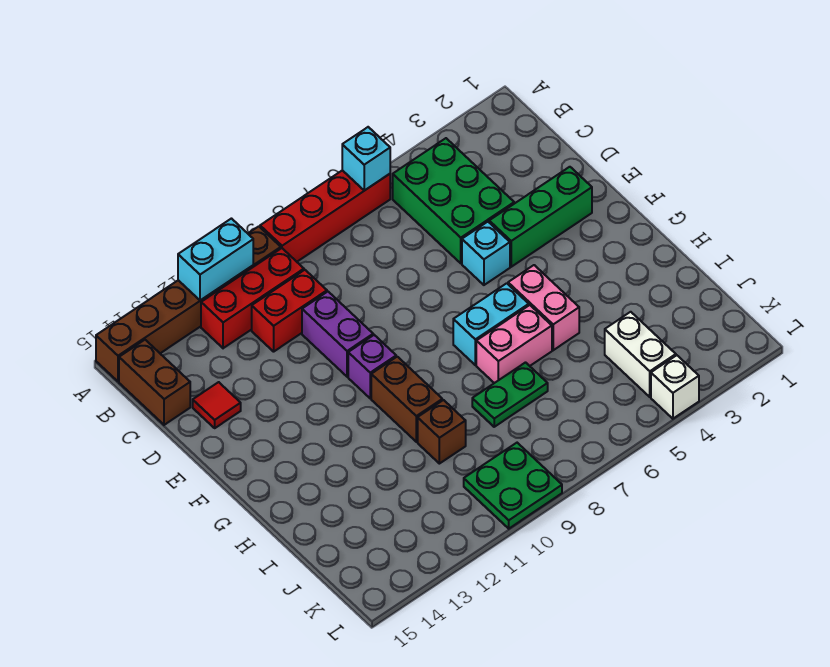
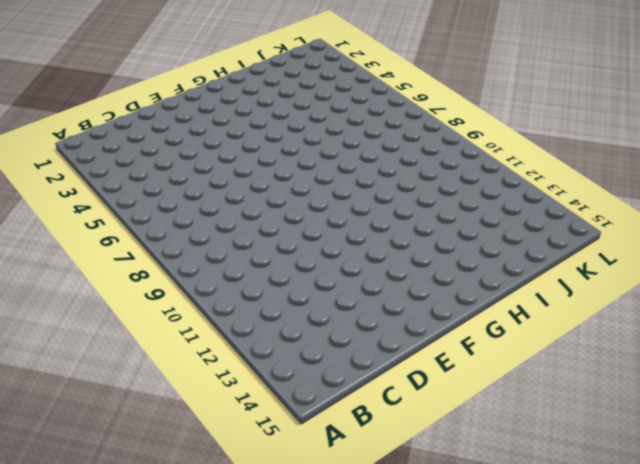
none -> red brick A6:A9 level 1
none -> brown brick A10:A15 level 1
none -> green brick B4:D5 level 1

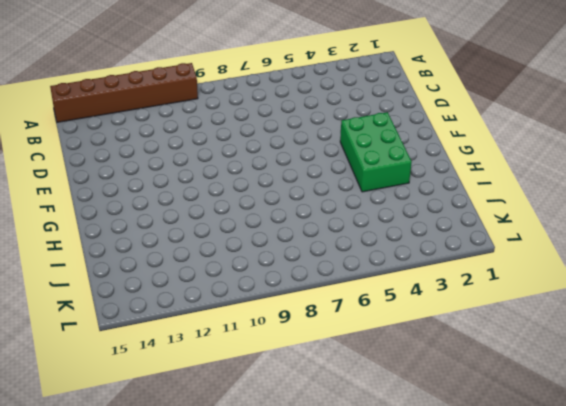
green brick F3:H4 level 1 -> green brick B4:D5 level 1
none -> red brick A6:A9 level 1
none -> red brick B10:B12 level 1
none -> brown brick B15:C15 level 1

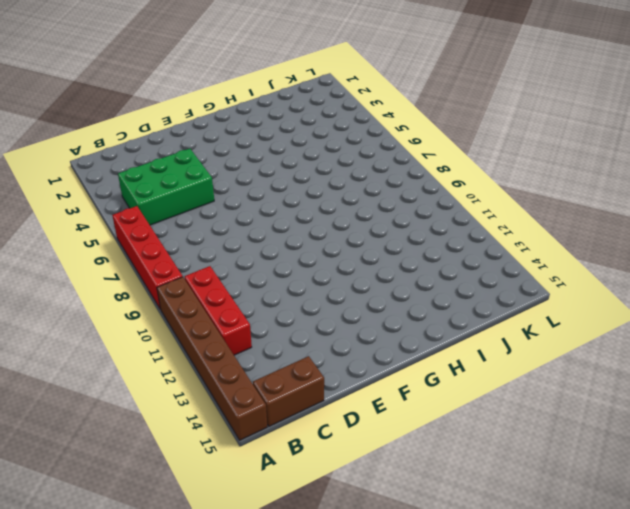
none -> red brick C10:C11 level 1
none -> purple brick D10:E10 level 1
none -> red tile D14 level 1

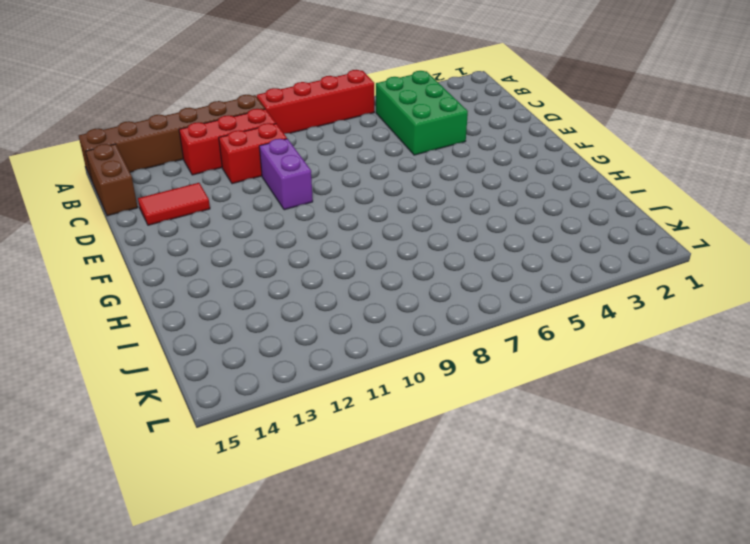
red tile D13:D14 level 1 -> red tile D14 level 1
none -> green brick E2:E4 level 1
none -> cyan brick E5 level 1
none -> purple brick F10 level 1

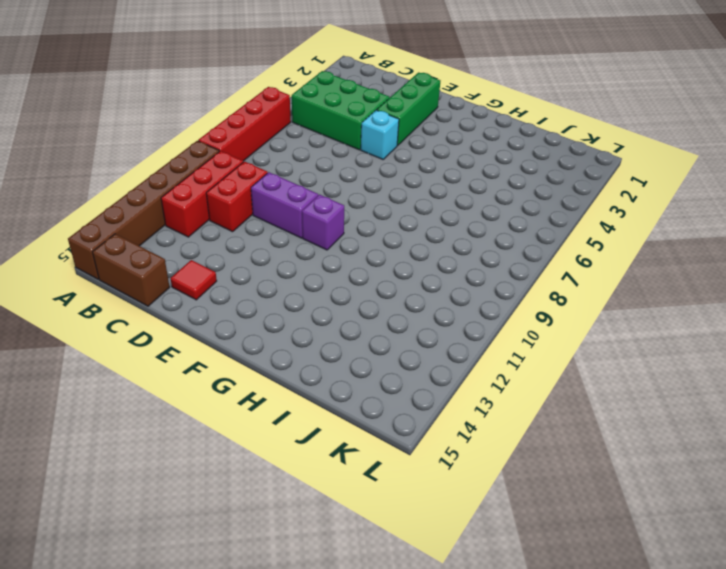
none -> pink brick G5:H5 level 1
none -> cyan brick G6:G7 level 1
none -> brown brick G10:H10 level 1

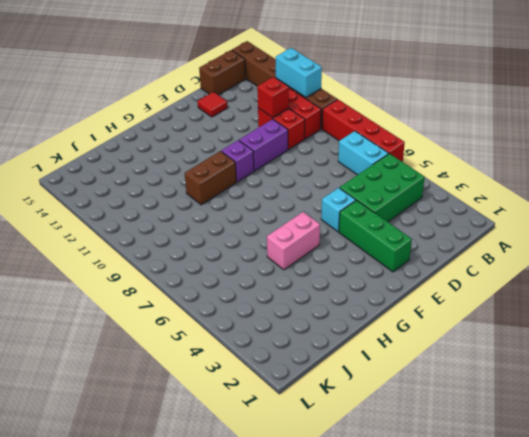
cyan brick B6:B7 level 1 -> cyan brick G6:G7 level 1
red brick C11 level 2 -> none
none -> pink brick H6:H7 level 1
none -> green plate I7:I8 level 1
none -> brown brick I10 level 1

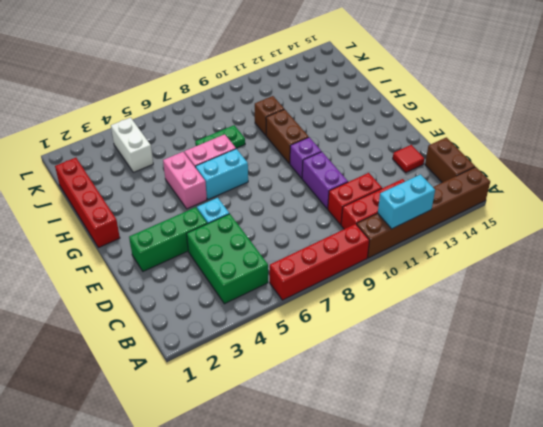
red brick G1:J1 level 1 -> none
none -> green plate K9:L10 level 1
none -> white brick L4 level 1
none -> cyan brick A6 level 2

